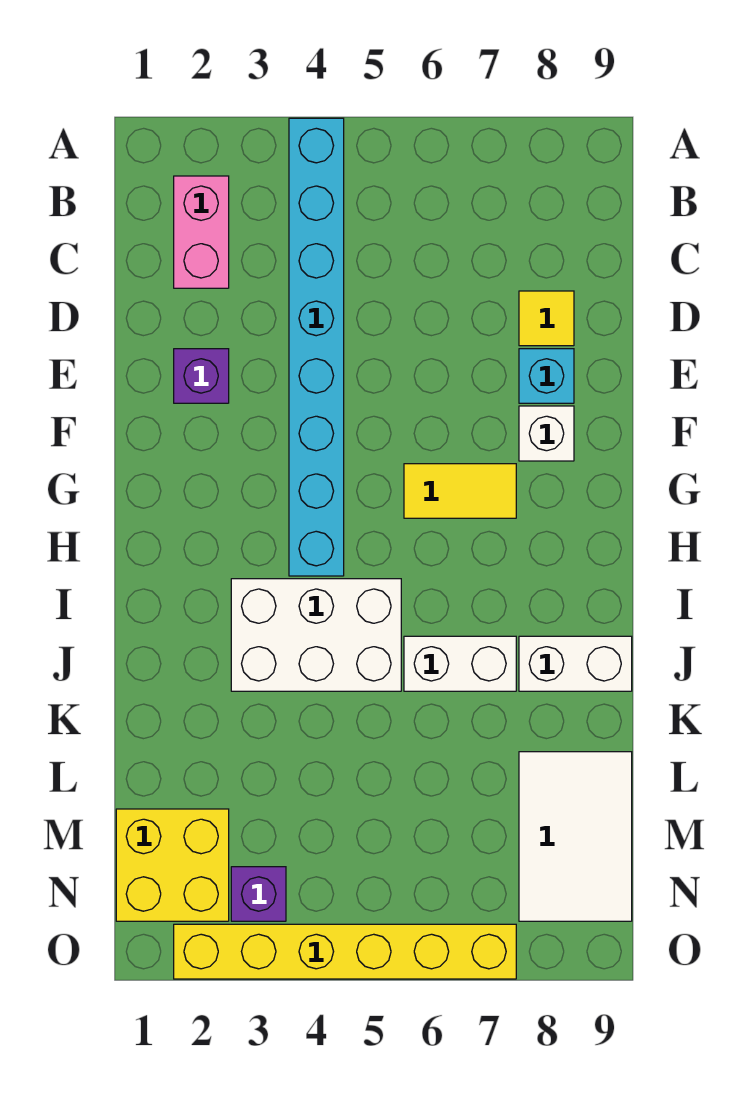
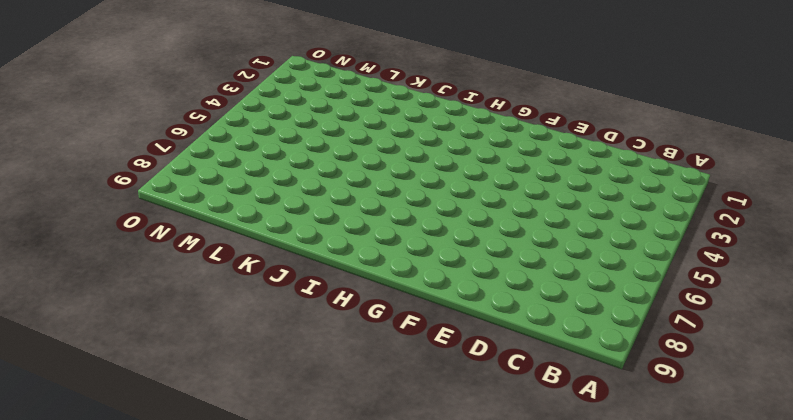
none -> cyan brick A4:H4 level 1
none -> pink brick B2:C2 level 1
none -> yellow tile D8 level 1

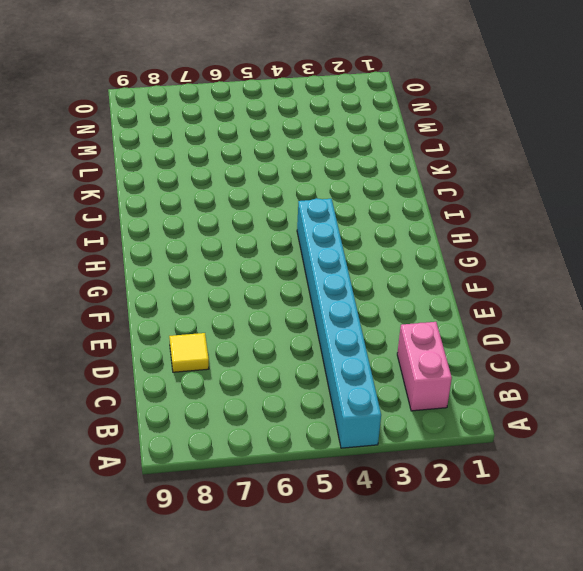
none -> purple brick E2 level 1
none -> cyan brick E8 level 1
none -> white brick F8 level 1

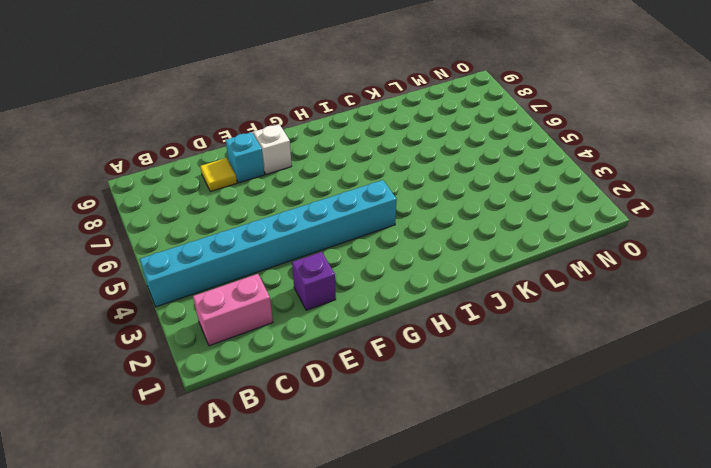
none -> yellow tile G6:G7 level 1
none -> white brick I3:J5 level 1
none -> white brick J6:J7 level 1

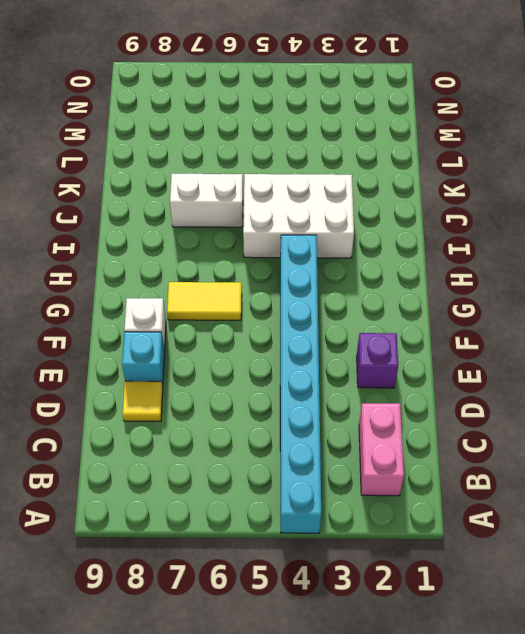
none -> white brick J8:J9 level 1
none -> white tile L8:N9 level 1
none -> yellow brick M1:N2 level 1

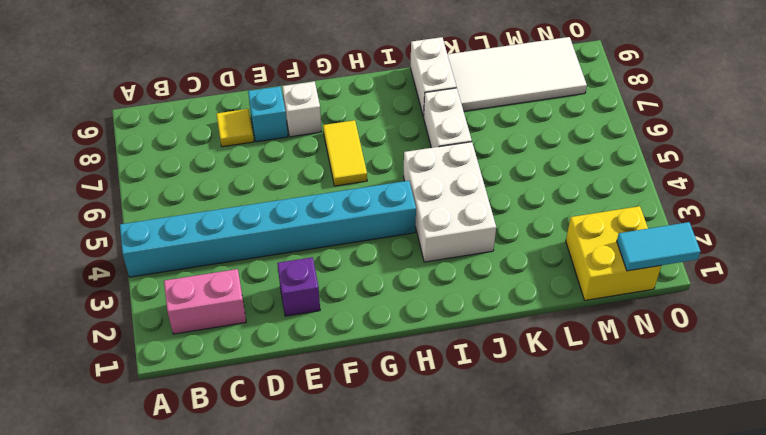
white tile K8:N9 level 1 -> white tile L8:N9 level 1
cyan tile N1:O1 level 2 -> none
none -> purple brick N3 level 1
none -> yellow brick O2:O7 level 1

